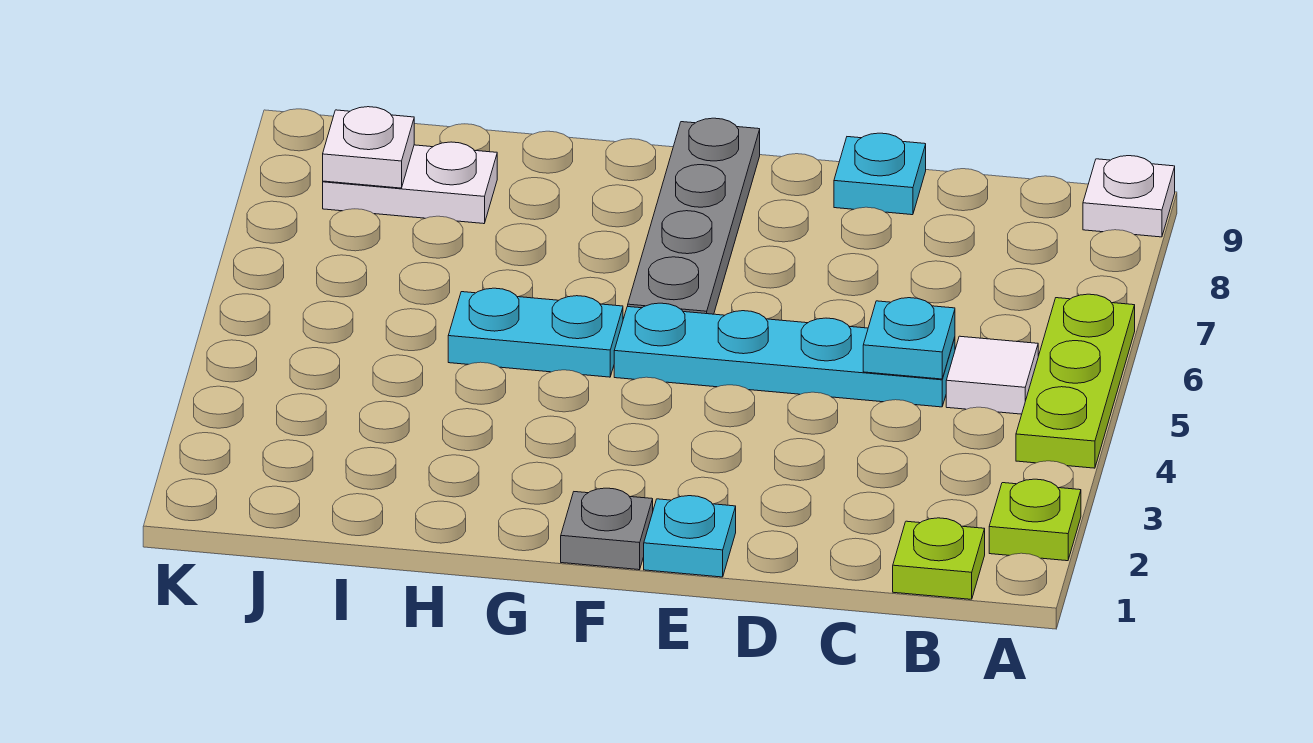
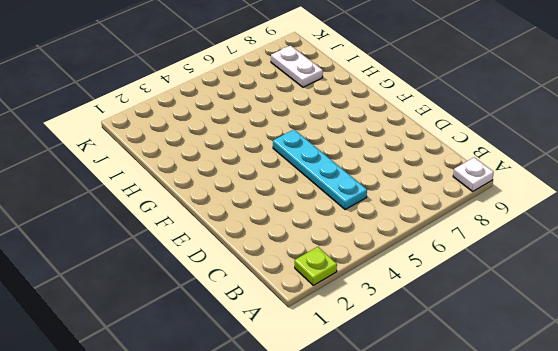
none -> lime plate A4:A6 level 1
none -> lime plate B1 level 1
none -> white tile B5 level 1

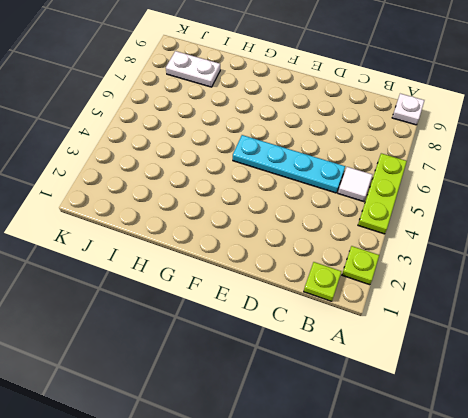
none -> cyan plate D9 level 1
none -> cyan plate E1 level 1
none -> grey plate F1 level 1

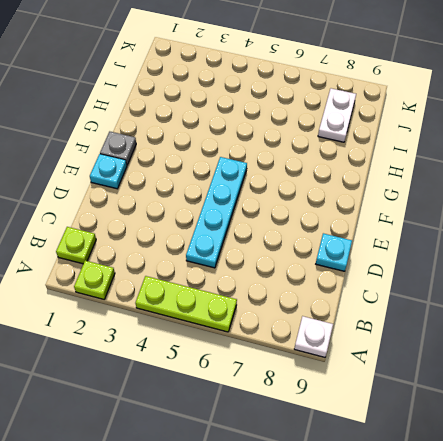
none -> white tile B5 level 1
none -> grey plate F6:F9 level 1
none -> cyan plate G5:H5 level 1

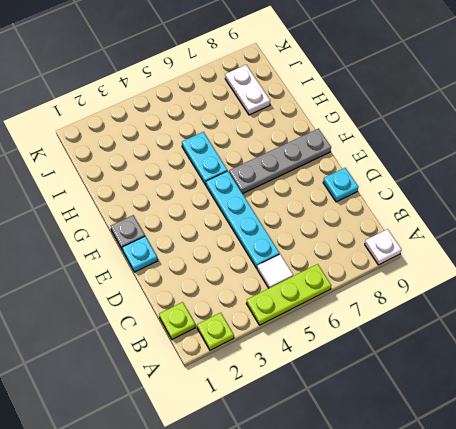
none -> cyan plate C5 level 2
none -> white plate J8 level 2

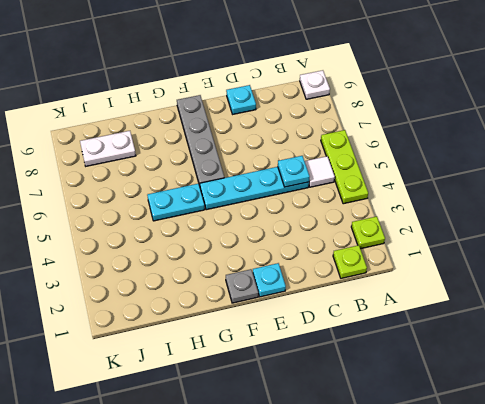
none -> white plate J8 level 2

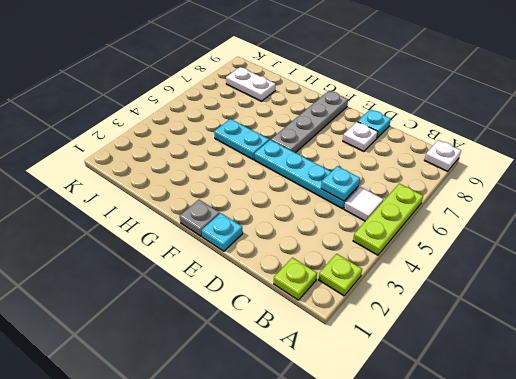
white plate D8 level 1 -> white plate J8 level 2

